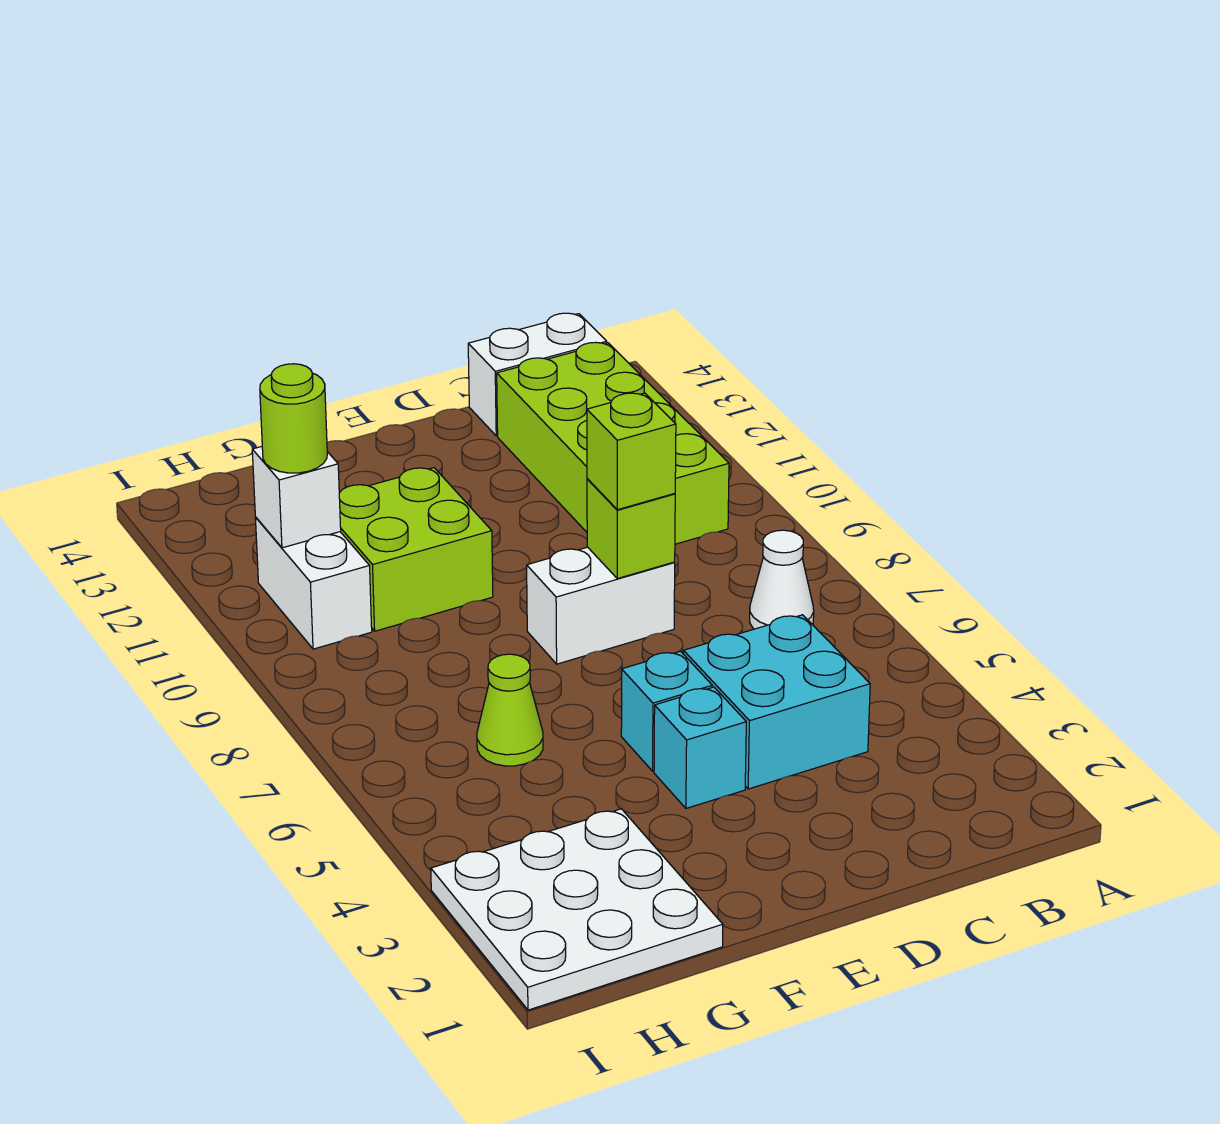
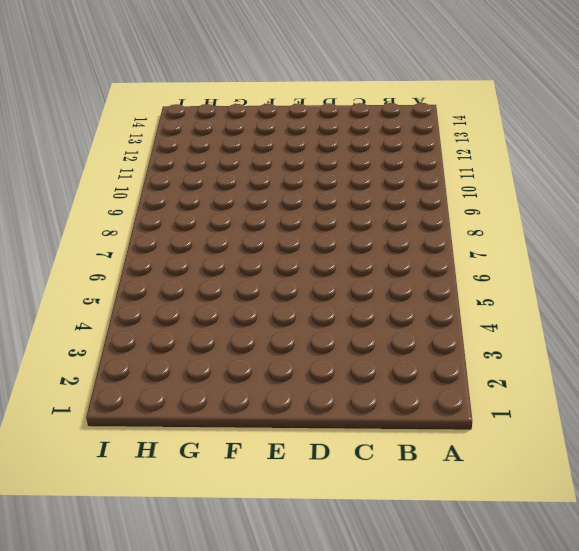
none -> white cone B7 level 1
none -> lime brick B10:C13 level 1
none -> white brick B14:C14 level 1

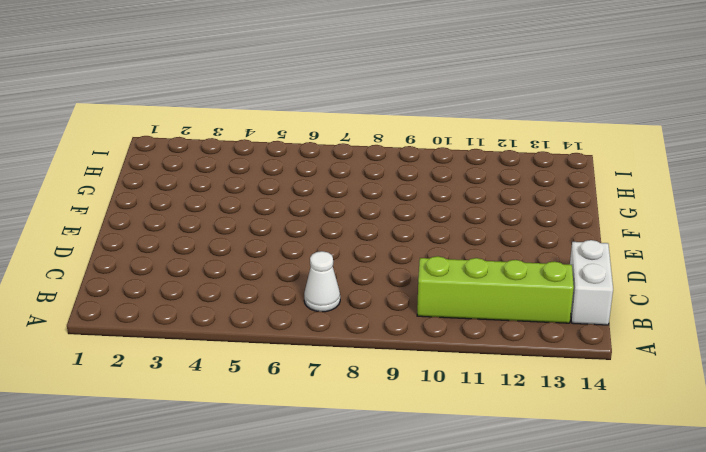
lime brick B10:B13 level 1 -> lime brick B10:C13 level 1
none -> cyan brick C4:D5 level 1
none -> white brick D8:E8 level 1
none -> cyan brick E4 level 1

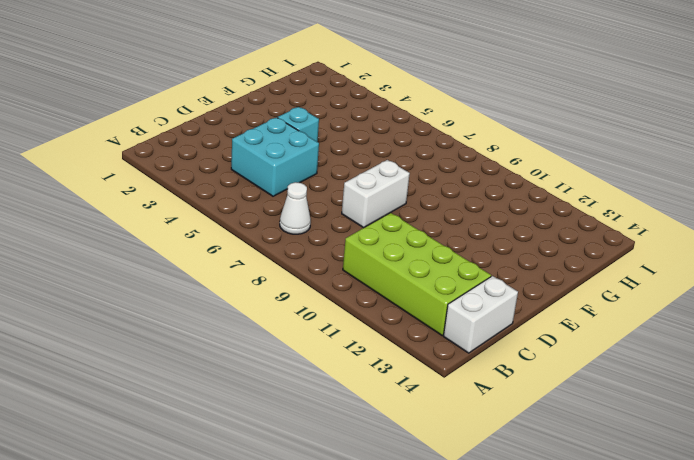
none -> cyan brick E5 level 1
none -> lime brick F10:G11 level 1
none -> white plate G1:I3 level 1

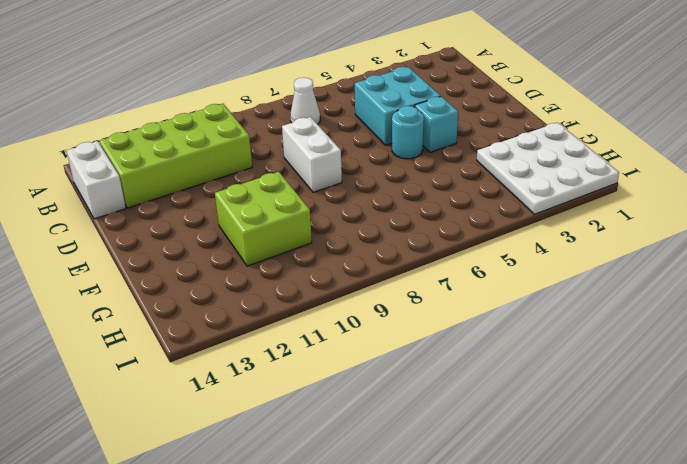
cyan round brick E5 level 1 -> cyan brick E5 level 1
none -> lime cone G6 level 1
none -> white brick H10:H11 level 1
none -> lime brick D8 level 2

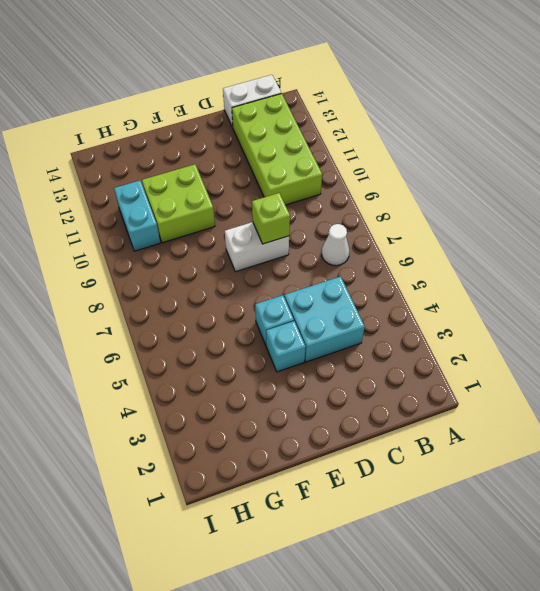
cyan brick H10:H11 level 1 -> white brick H10:H11 level 1
none -> white plate G1:I3 level 1
none -> lime cone G6 level 1
none -> white brick H11 level 2

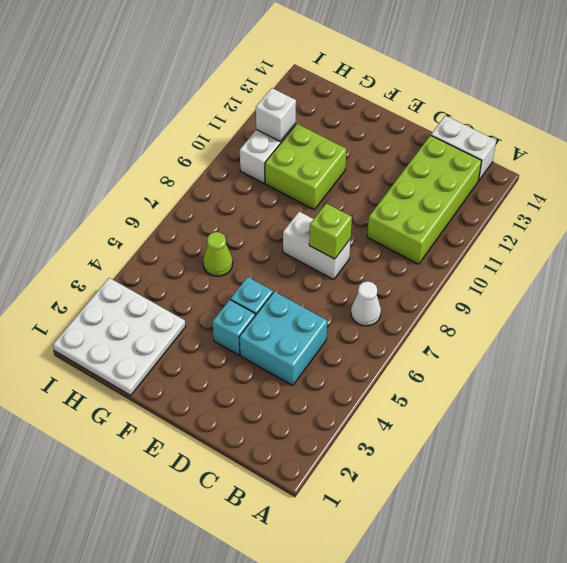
none -> lime brick D8 level 3
none -> lime round brick H11 level 3

